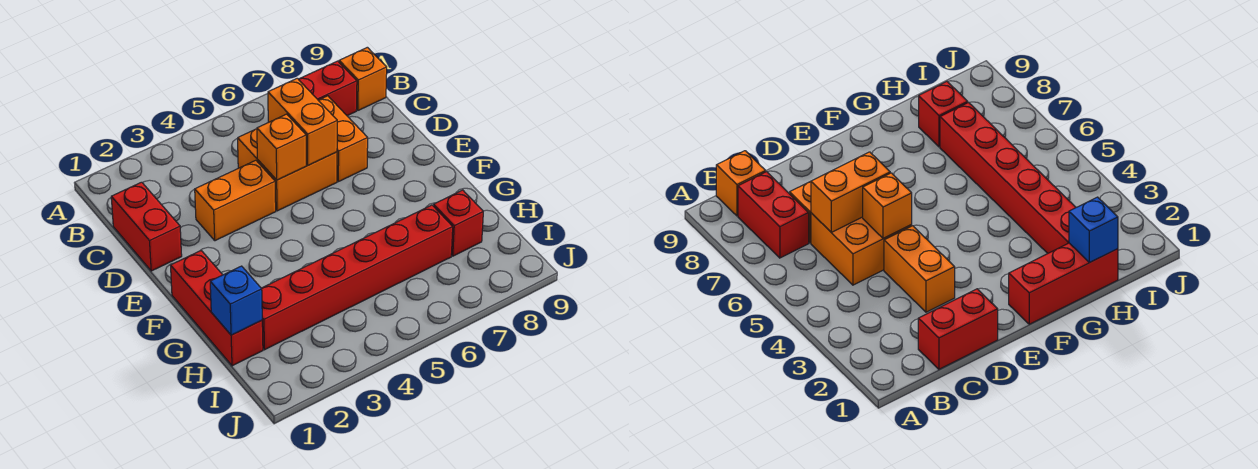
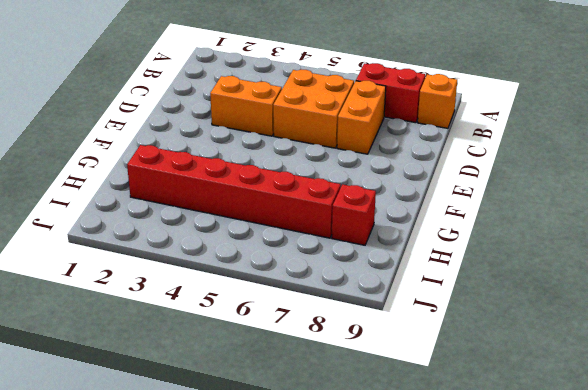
none -> red brick C1:D1 level 1
none -> red brick F1:H1 level 1
none -> orange brick C6:D6 level 2

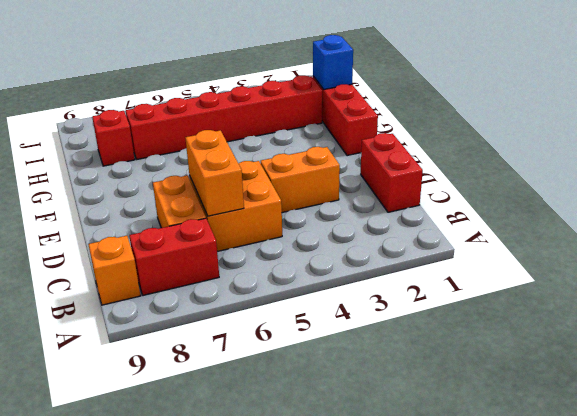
none -> orange brick D5 level 2

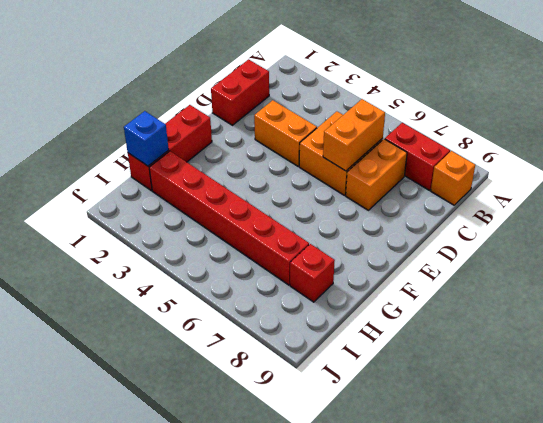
none -> orange brick D5 level 2

